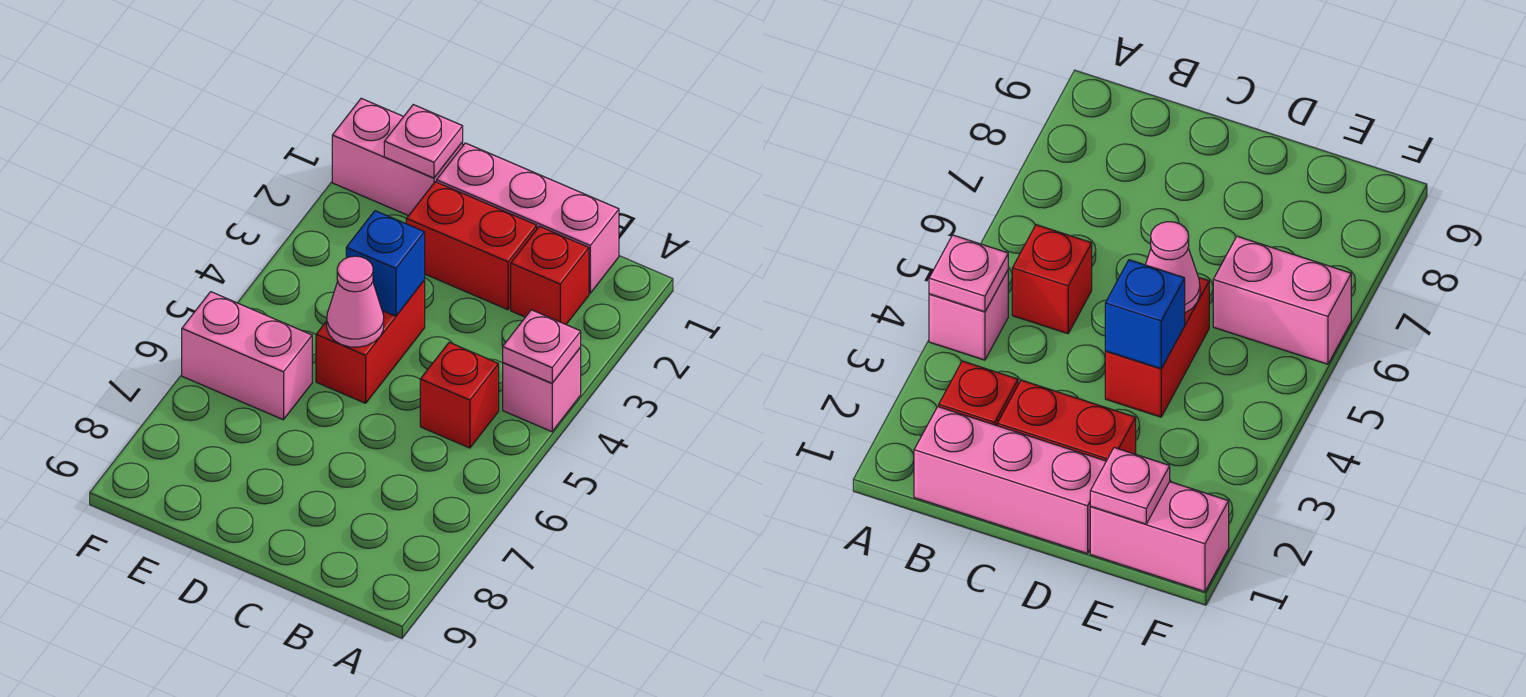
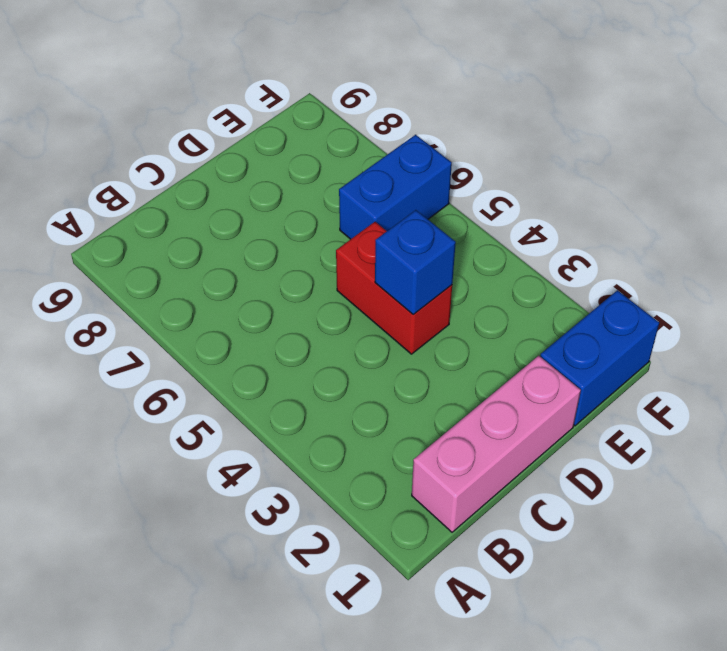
blue brick E1:F1 level 1 -> pink brick E1:F1 level 1
blue brick E6:F6 level 1 -> pink brick E6:F6 level 1
none -> pink brick A4 level 1
none -> red brick B2 level 1
none -> red brick B5 level 1

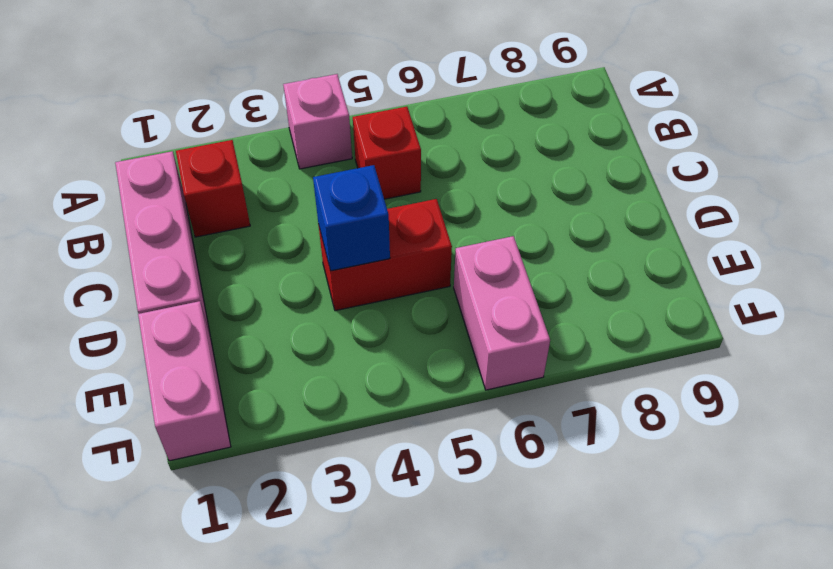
none -> red brick C2:D2 level 1
none -> pink plate A4 level 2
none -> pink cone D5 level 2

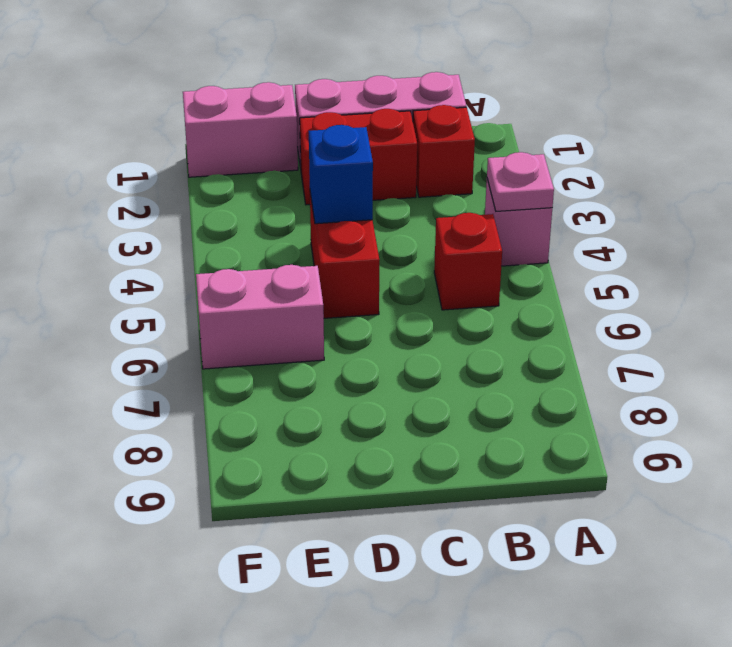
none -> pink cone D5 level 2
none -> pink plate E1 level 2

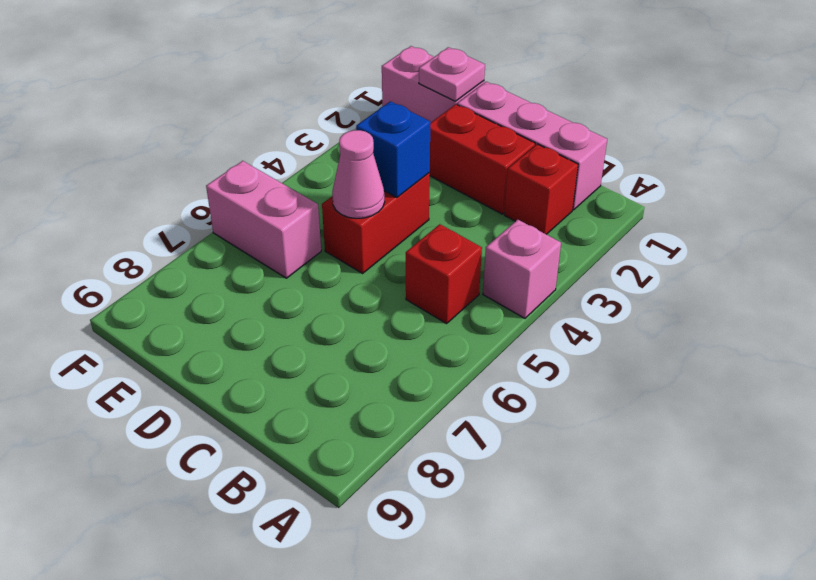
none -> pink plate A4 level 2

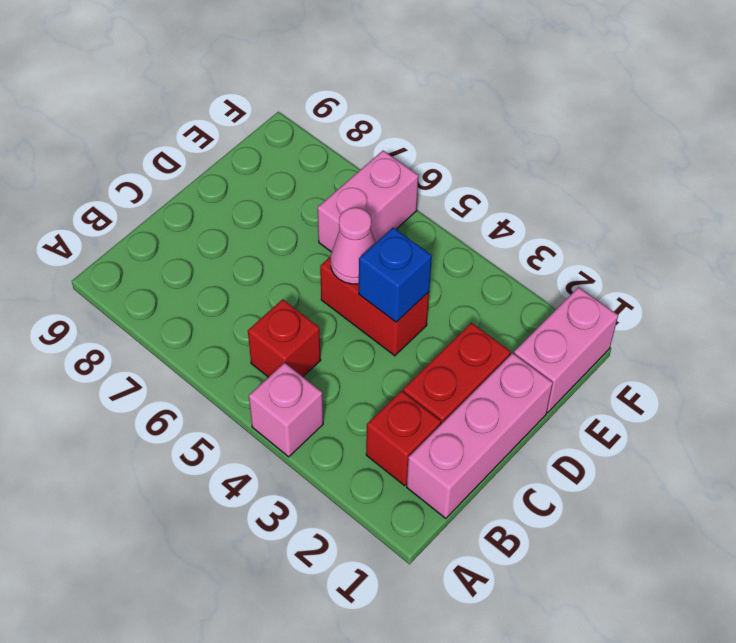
none -> pink plate A4 level 2
none -> pink plate E1 level 2

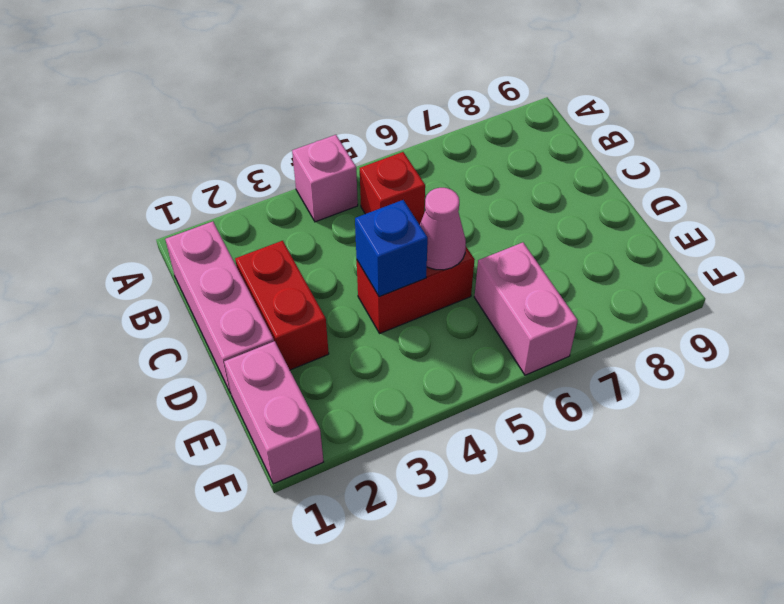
none -> red brick B2 level 1
none -> pink plate A4 level 2
none -> pink plate E1 level 2

